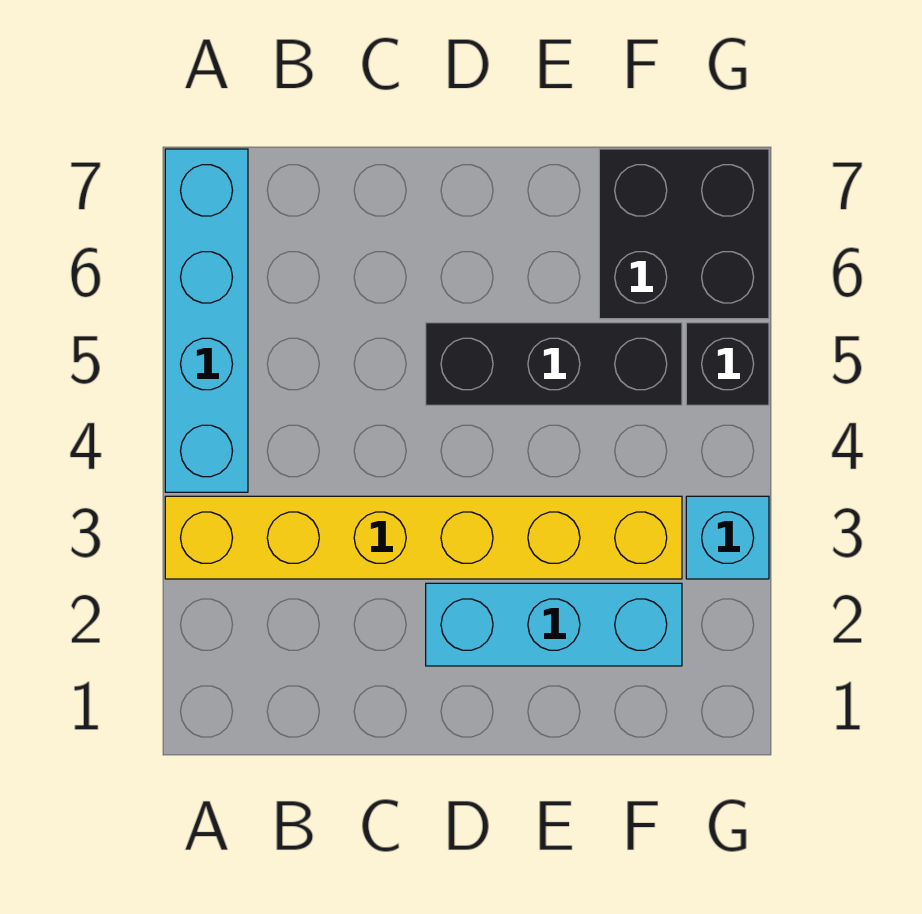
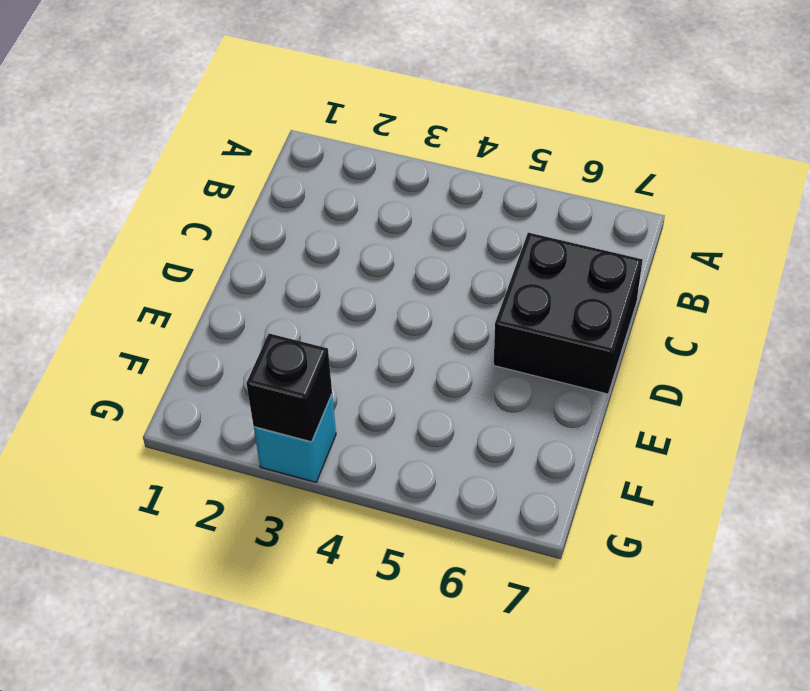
black brick C6:D7 level 1 -> black brick F6:G7 level 1
black brick G3 level 2 -> black brick G5 level 1
none -> yellow brick A3:F3 level 1
none -> cyan brick A4:A7 level 1

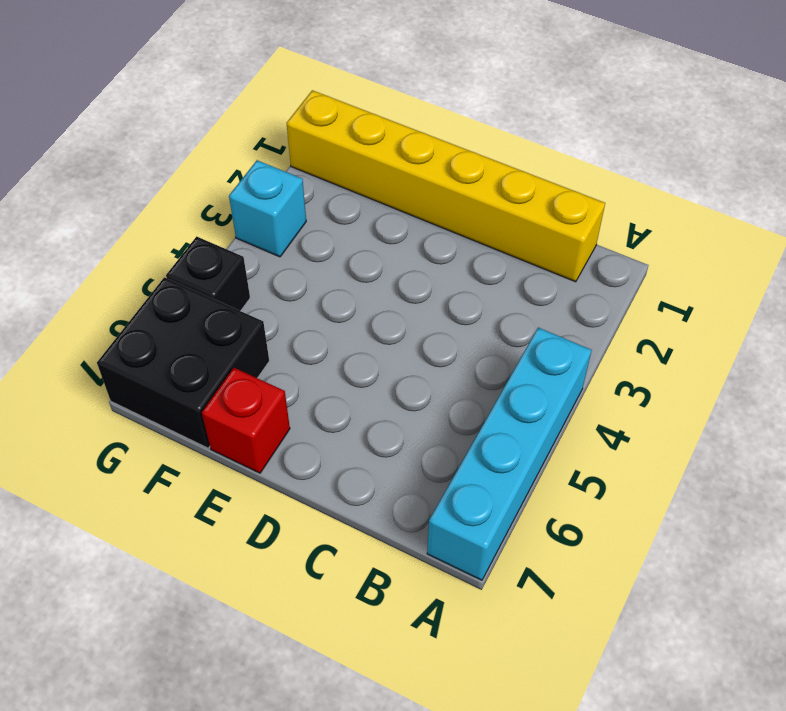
yellow brick B1:G1 level 1 -> yellow brick A3:F3 level 1
red brick E7 level 1 -> none
none -> cyan brick D2:F2 level 1
none -> black brick D5:F5 level 1

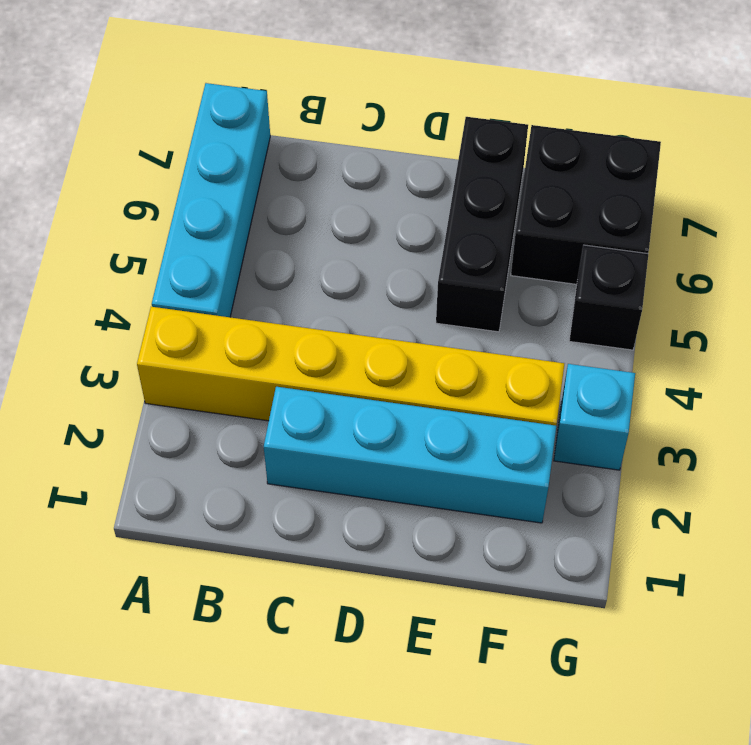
cyan brick C2:F2 level 1 -> cyan brick D2:F2 level 1
black brick E5:E7 level 1 -> black brick D5:F5 level 1

